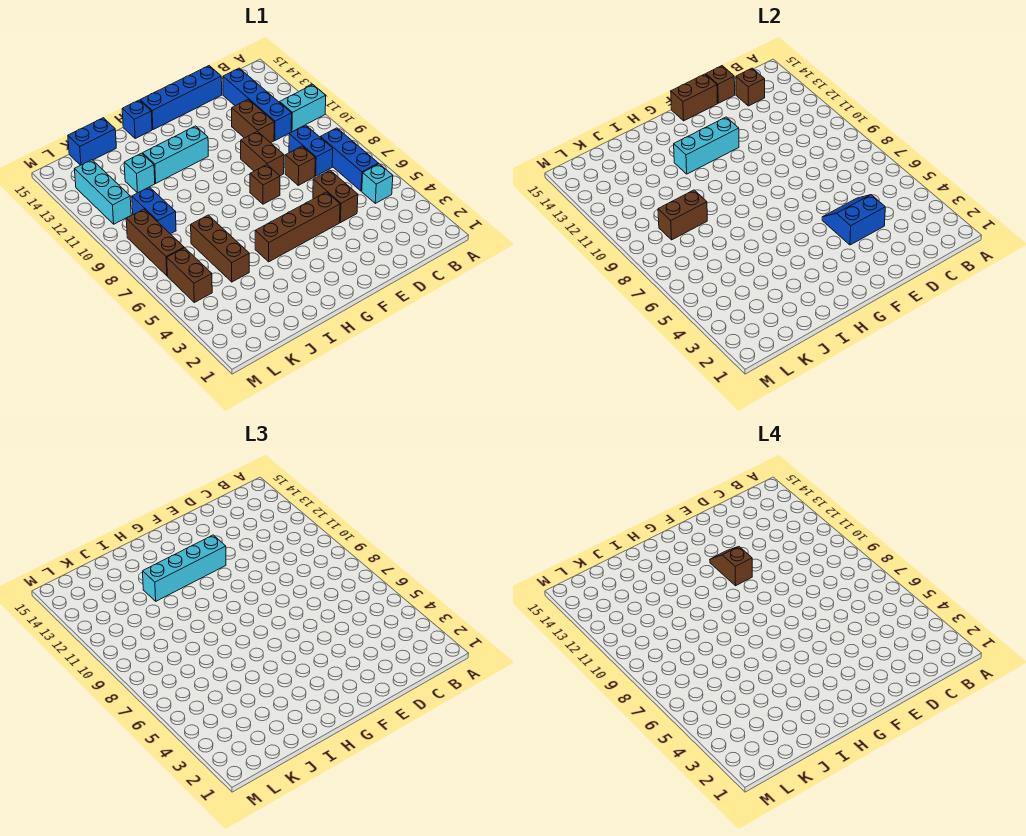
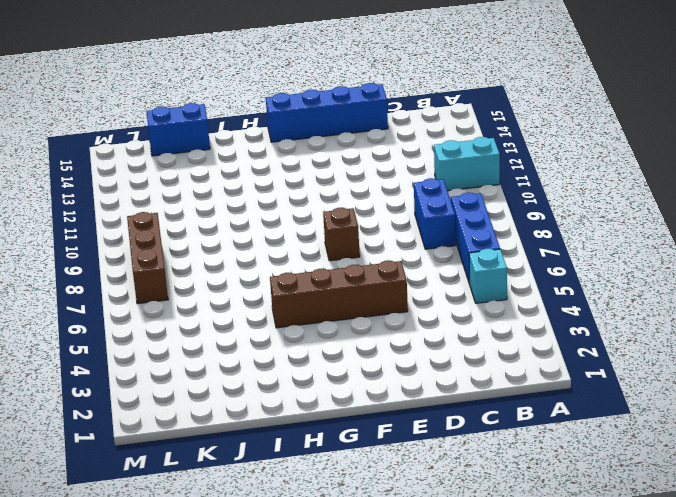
none -> blue brick C11:C14 level 1
none -> brown brick D5:D6 level 1
none -> brown brick D8 level 1

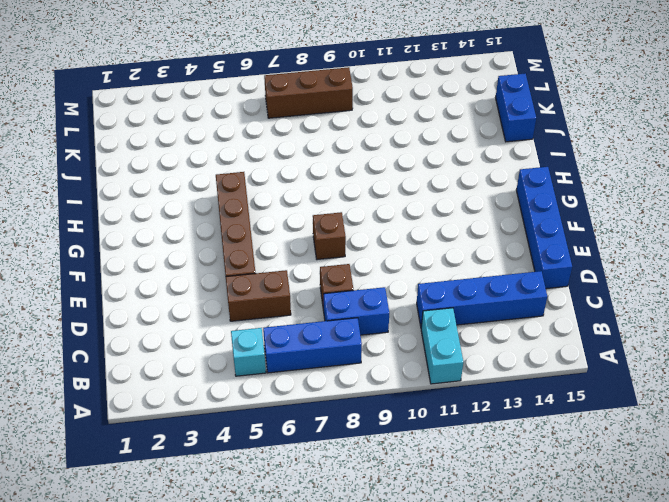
none -> brown brick D11:D12 level 1
none -> brown brick E9:E10 level 1
none -> cyan brick G12:I12 level 1

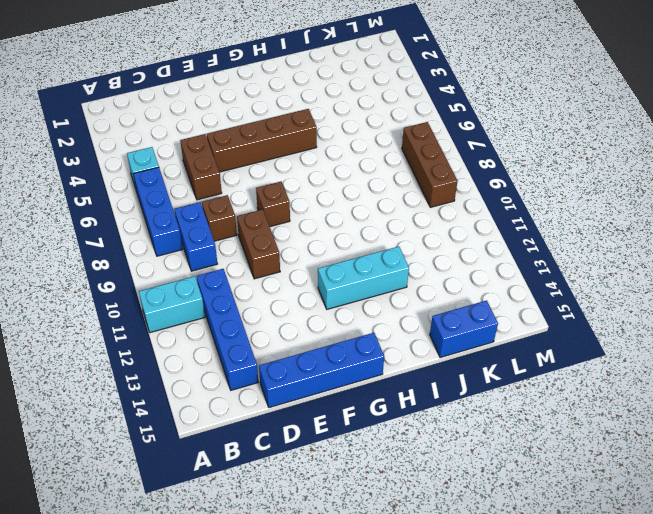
none -> brown brick D11:D12 level 1
none -> blue brick H15 level 1
none -> brown brick J5:J7 level 1

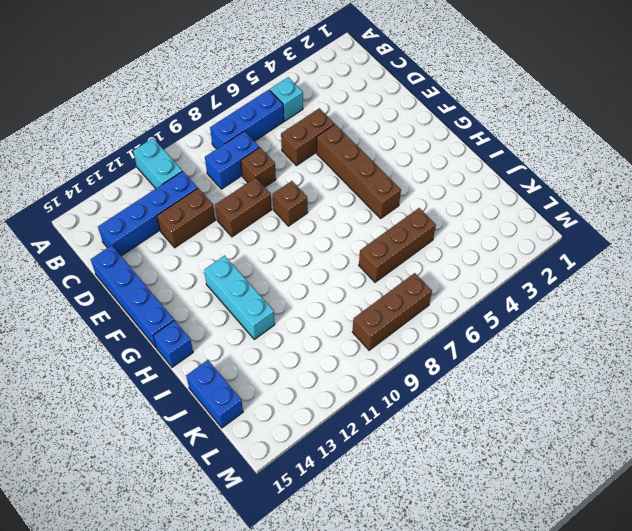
none -> cyan brick J12 level 1
none -> blue brick K9:K10 level 1
none -> brown brick L5:L6 level 1

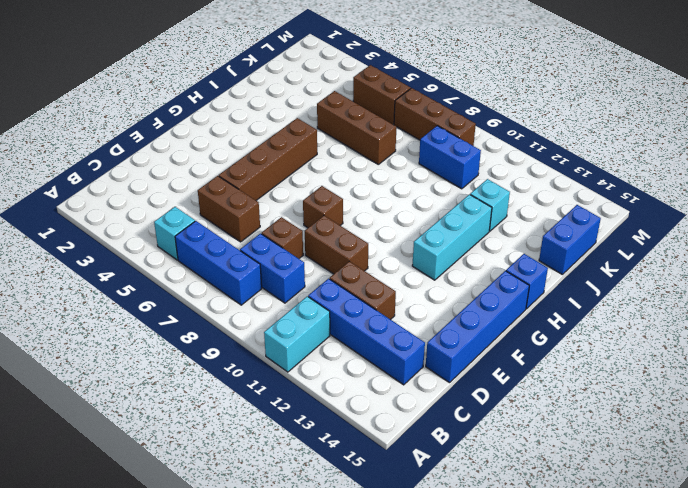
none -> cyan brick L11:L13 level 1
none -> brown brick C14 level 2
none -> blue slope D4:E5 level 2 top 4

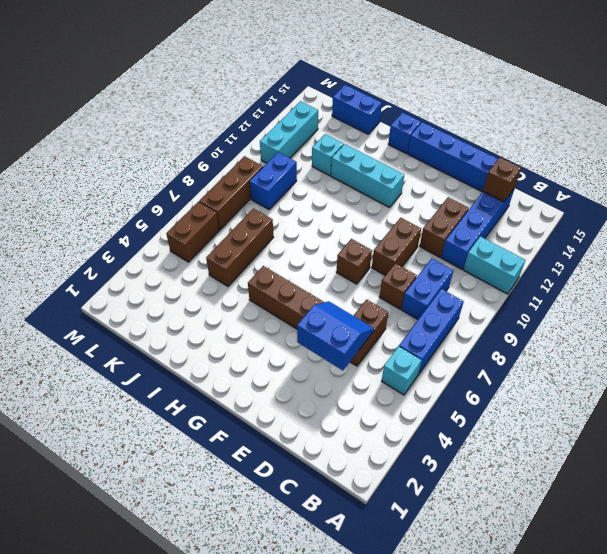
none -> brown brick D15 level 2
none -> brown brick E15:F15 level 2
none -> cyan brick F12:H12 level 2

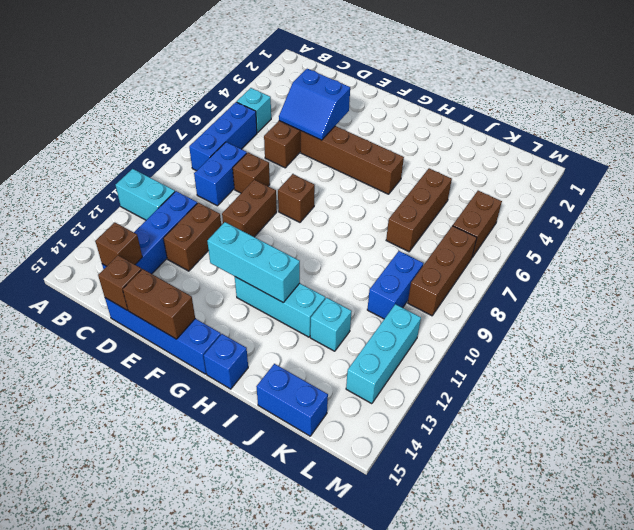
none -> brown brick J9:K9 level 2
none -> cyan brick F12:I12 level 3
none -> brown slope F11:F12 level 4 top 11

